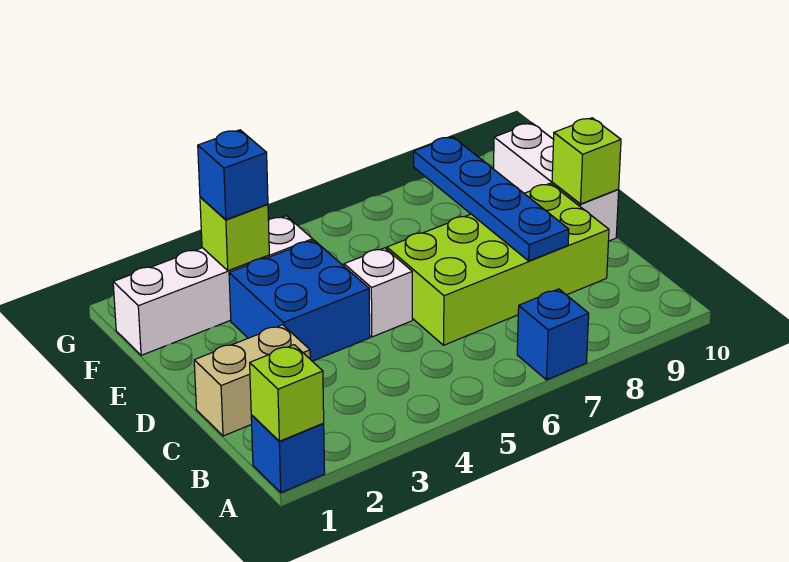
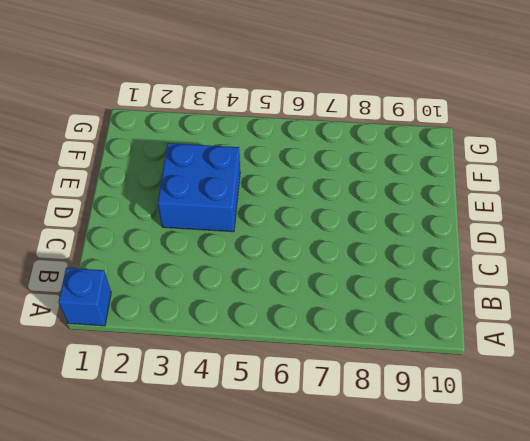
none -> blue brick A7 level 1
none -> tan brick C1:C2 level 1
none -> lime brick C6:D9 level 1

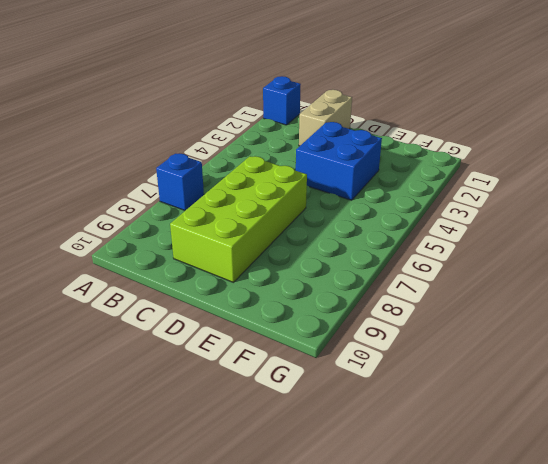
none -> white brick D5 level 1
none -> white brick D10:F10 level 1
none -> white brick F1:F4 level 1

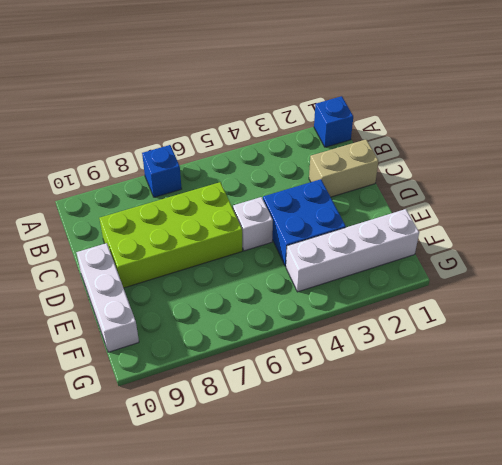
none -> lime brick A1 level 2
none -> blue plate C8:F8 level 2
none -> lime brick D10 level 2

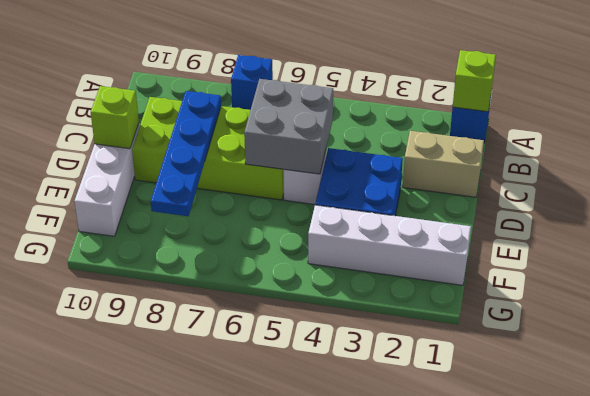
grey brick C5:D6 level 2 -> none
none -> lime brick F3 level 2
none -> blue brick F3 level 3

